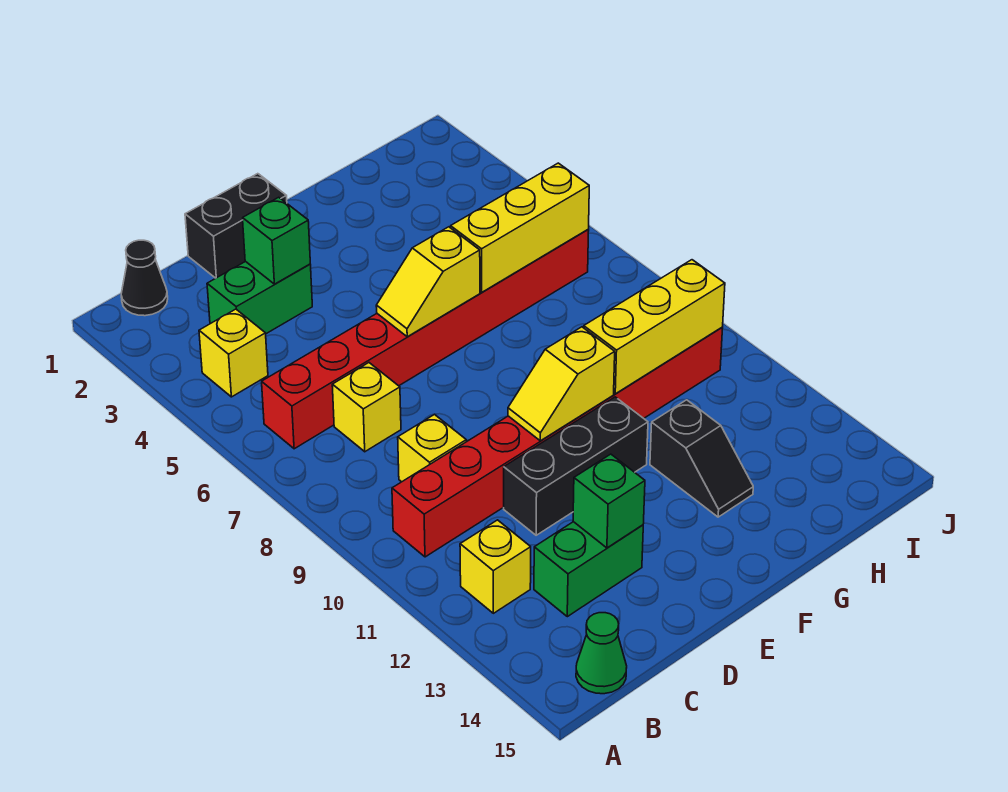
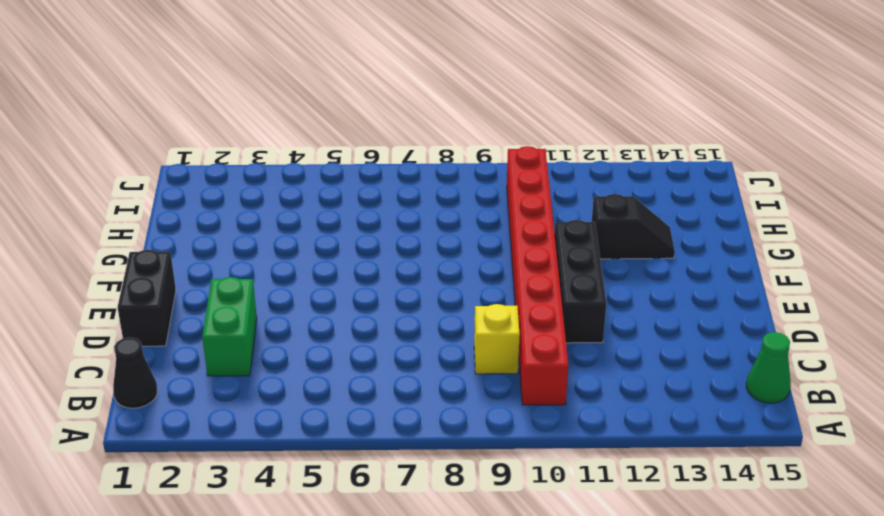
none -> yellow brick B4 level 1
none -> red brick B6:I6 level 1
none -> yellow brick B12 level 1

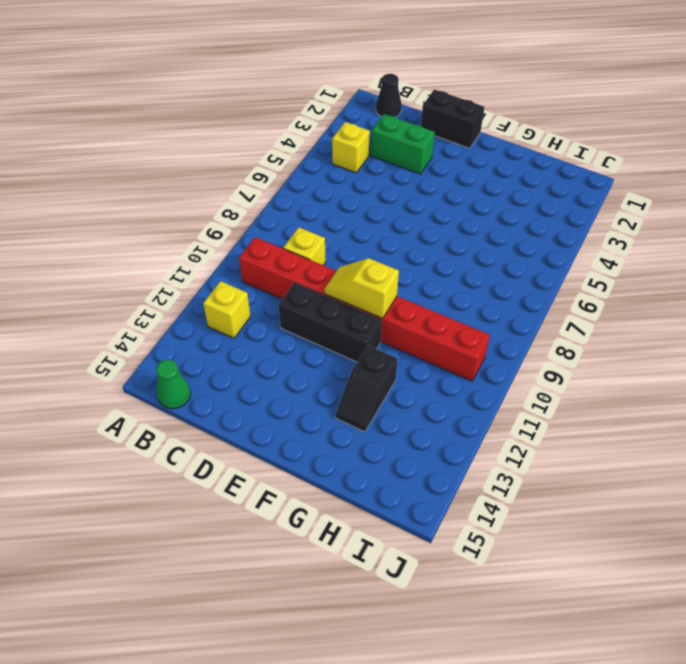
none -> red brick B6:I6 level 1
none -> yellow brick C7 level 1
none -> green brick C13:D13 level 1

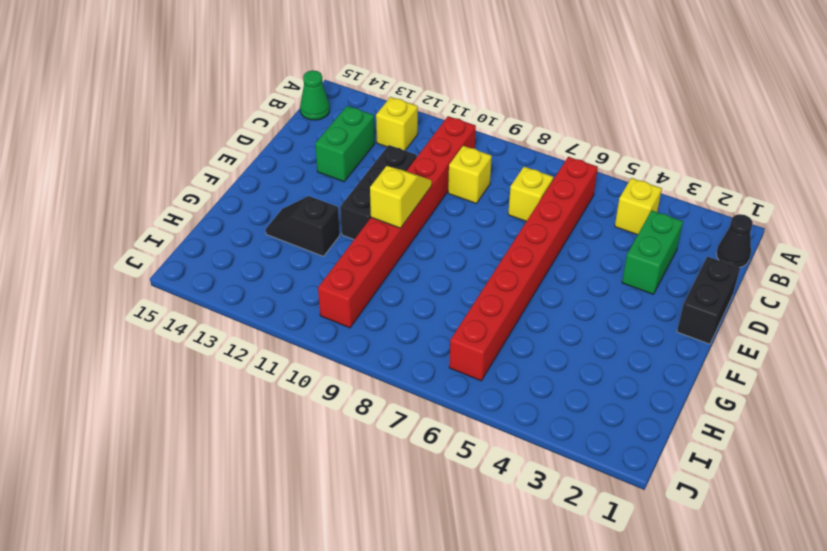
none -> green brick D3 level 2
none -> green brick D13 level 2
none -> yellow slope E6:F6 level 2 top F

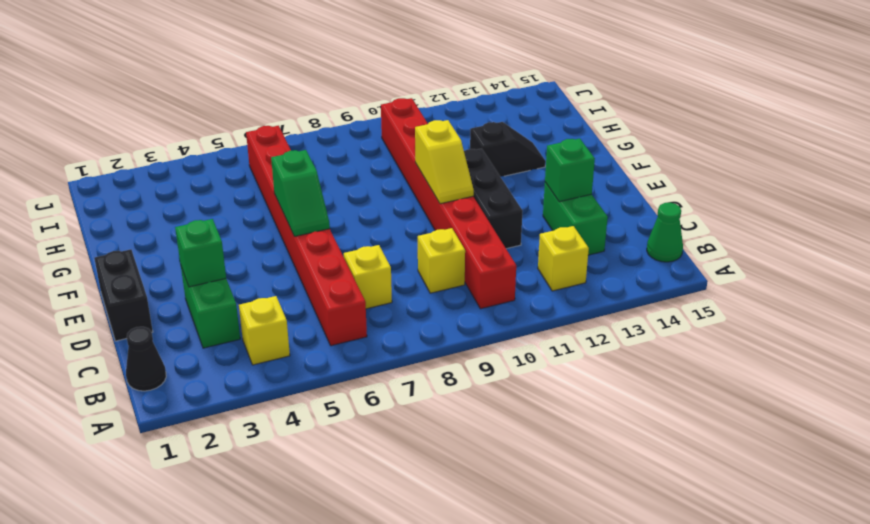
green slope E6:F6 level 2 top F -> yellow slope E6:F6 level 2 top F
none -> yellow brick G6:I6 level 2
none -> yellow brick G10:I10 level 2

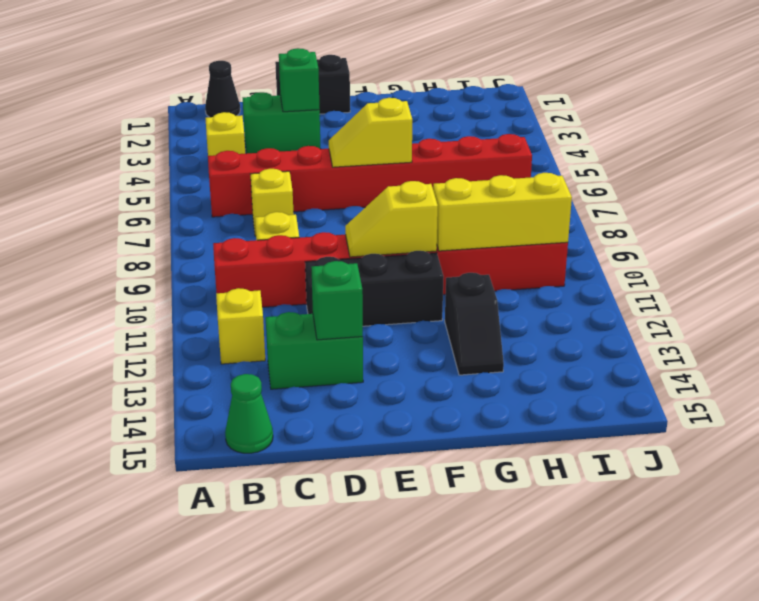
none -> yellow brick G6:I6 level 2

